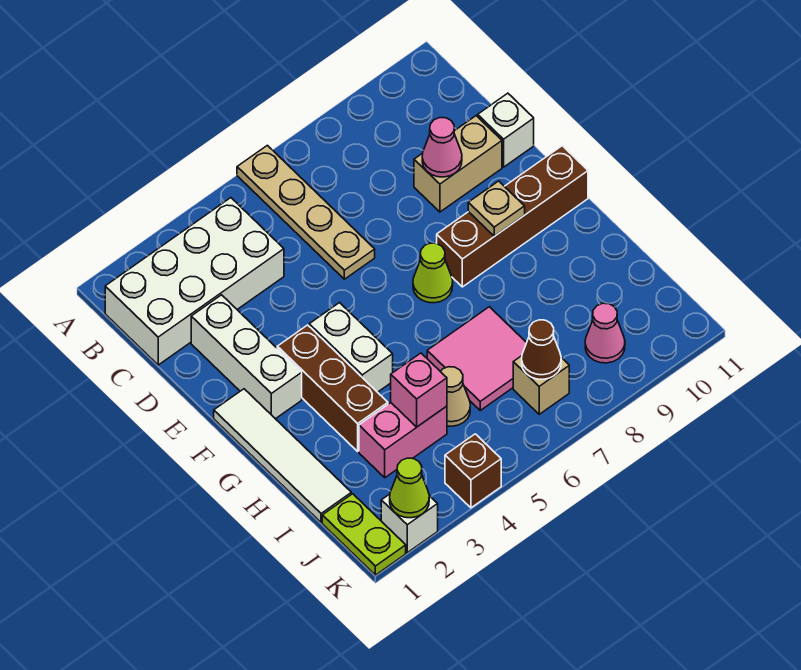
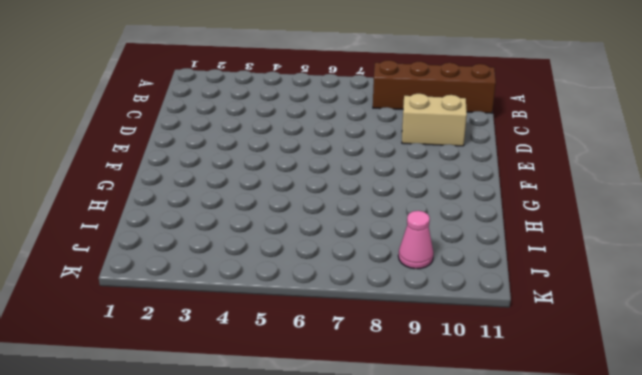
brown brick B8:B11 level 1 -> brown brick F8:F11 level 1
none -> tan plate A6:D6 level 1
none -> white brick B1:C4 level 1
none -> white brick D2:F2 level 1

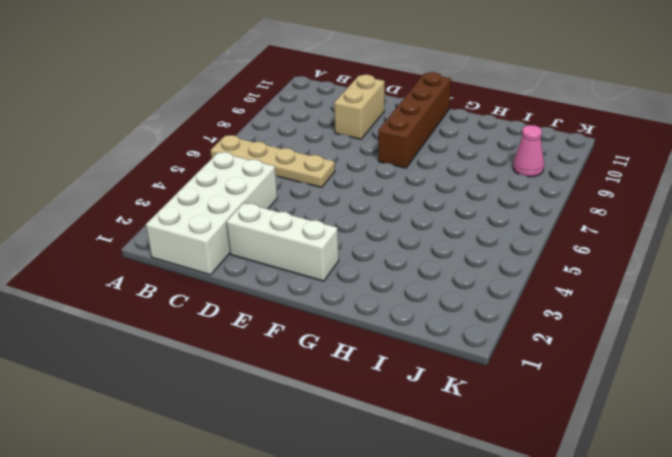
none -> white brick D11 level 1
none -> white tile F1:I1 level 1
none -> brown brick F3:H3 level 1

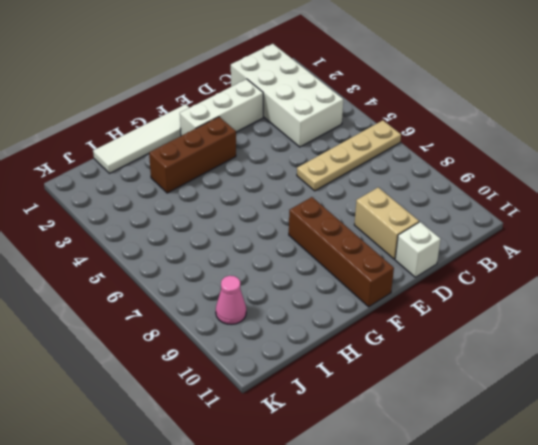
none -> white brick F4:G4 level 1
none -> lime cone F7 level 1
none -> pink tile H6:I7 level 1

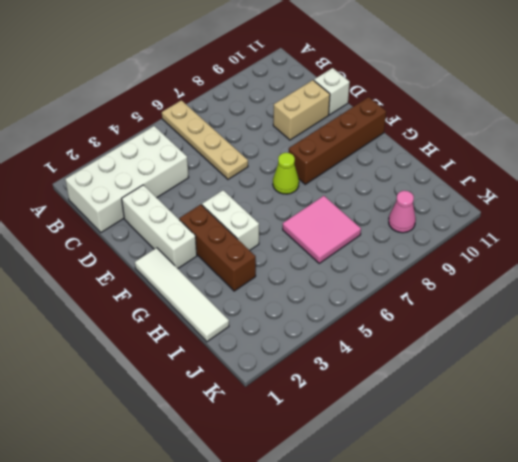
none -> pink brick I3:I4 level 1
none -> tan cone I5 level 1
none -> lime plate J1:K1 level 1

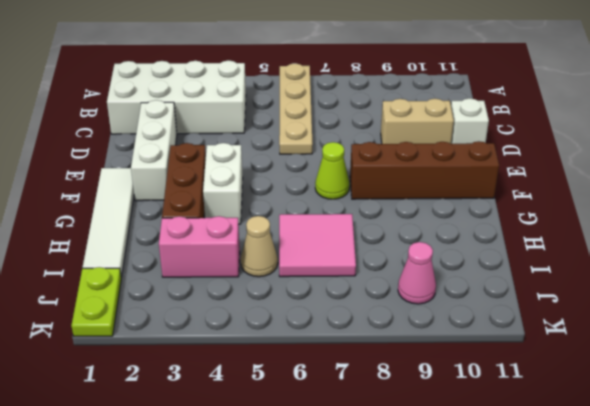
none -> tan brick J7 level 1
none -> white brick K2 level 1
none -> brown brick K4 level 1

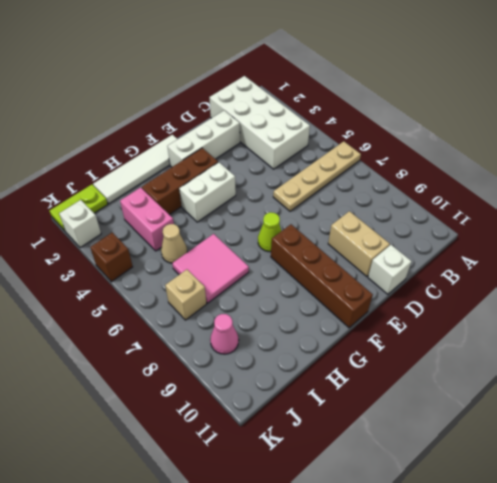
none -> pink cone D9 level 2
none -> tan plate F9 level 2
none -> pink brick I4 level 2

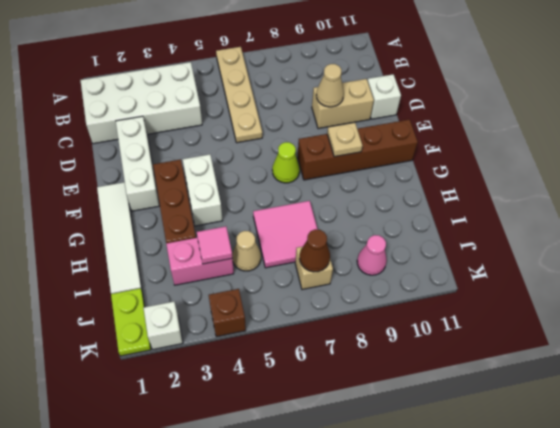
tan cone D9 level 2 -> pink cone D9 level 2
pink tile I4 level 2 -> pink brick I4 level 2
none -> lime cone K2 level 2

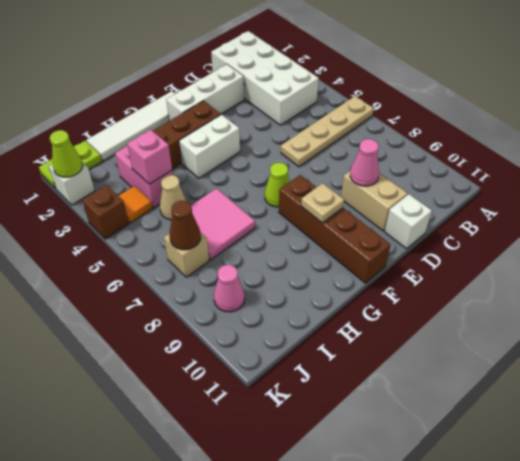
orange tile J4 level 1 -> none

